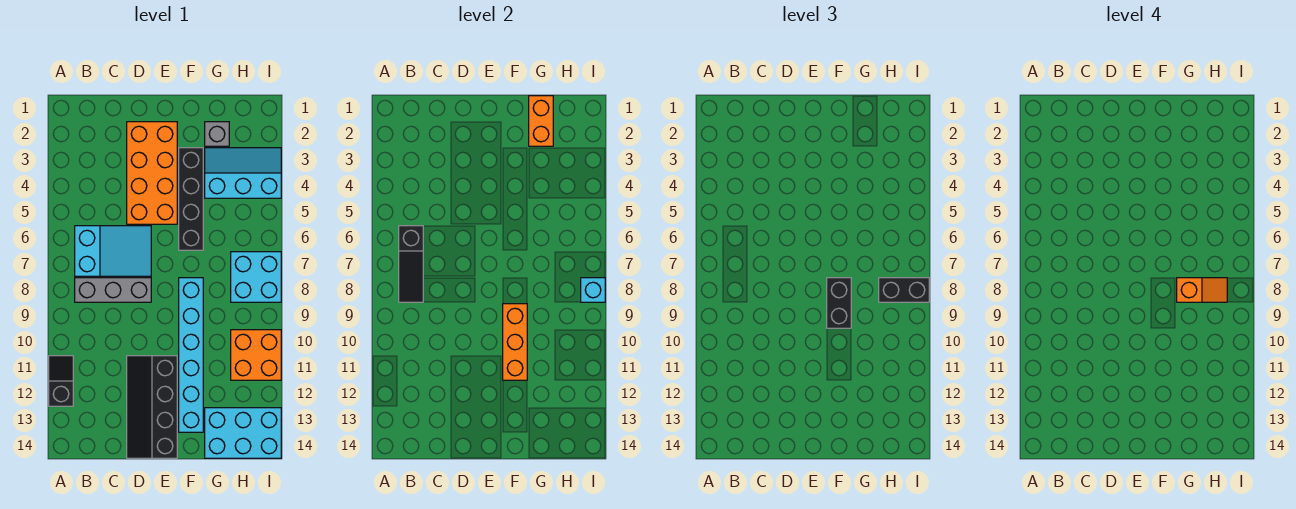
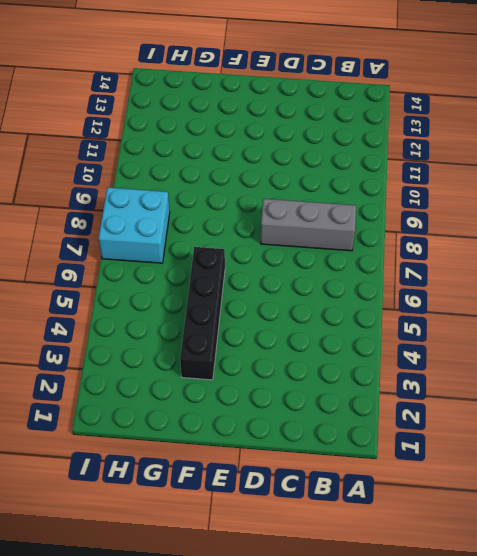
none -> black slope A11:A12 level 1 top 12
none -> cyan slope B6:D7 level 1 top B
none -> orange brick D2:E5 level 1

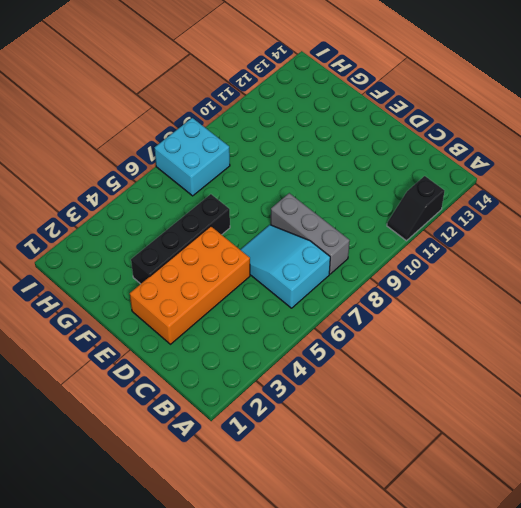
none -> black slope D11:E14 level 1 top E
none -> cyan brick F8:F13 level 1
none -> grey brick G2 level 1

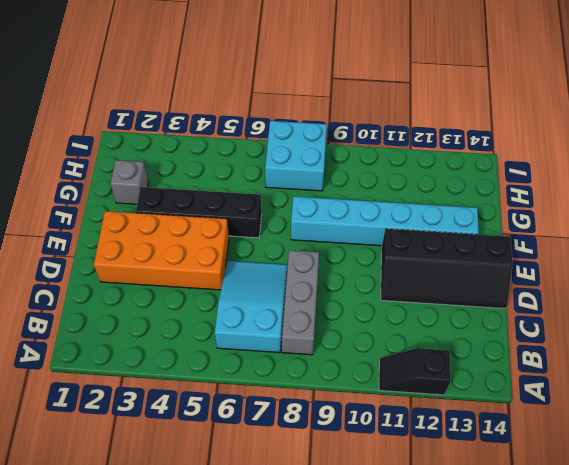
none -> cyan slope G3:I4 level 1 top 4
none -> cyan brick G13:I14 level 1
none -> orange brick H10:I11 level 1

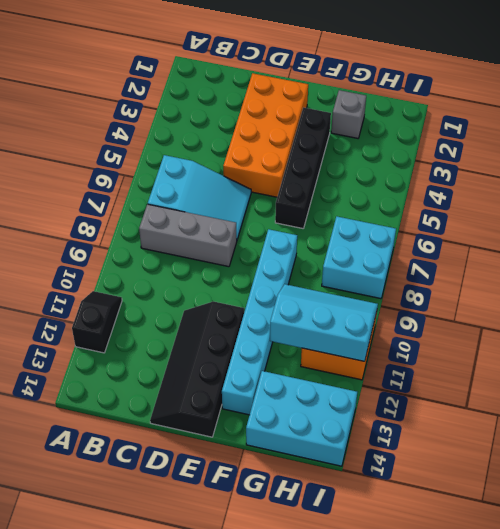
cyan slope G10:I11 level 2 top 11 -> cyan slope G3:I4 level 1 top 4
none -> black slope B6:B8 level 2 top 6
none -> orange brick F9:F11 level 2
none -> orange brick G1:G2 level 2

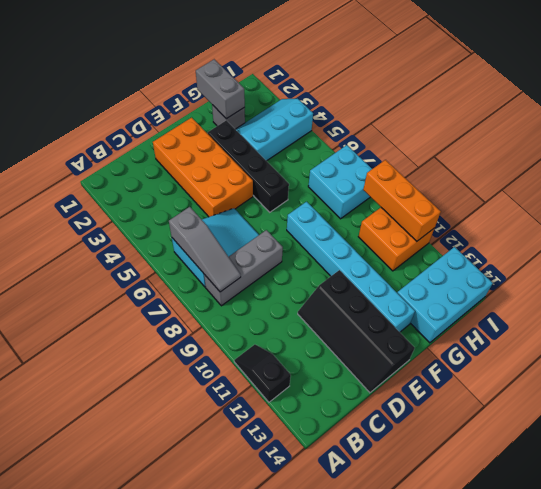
grey slope B6:B8 level 2 top 6 -> black slope B6:B8 level 2 top 6
grey brick G1:G2 level 2 -> orange brick G1:G2 level 2
orange brick I9:I11 level 2 -> orange brick F9:F11 level 2
none -> cyan brick I8 level 2
none -> black brick F8:F9 level 3
none -> black brick H8:I8 level 3

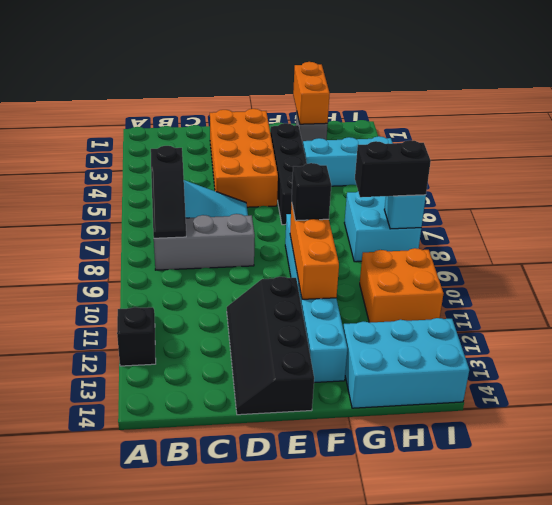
black brick F9 level 3 -> black brick F8:F9 level 3
none -> orange slope G8:H8 level 4 top G

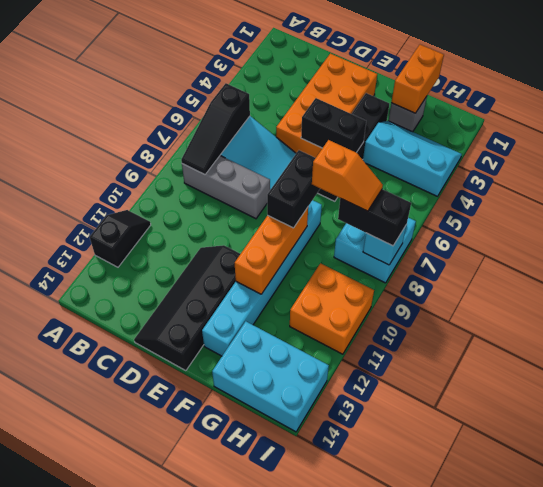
black brick E5:F5 level 2 -> none

